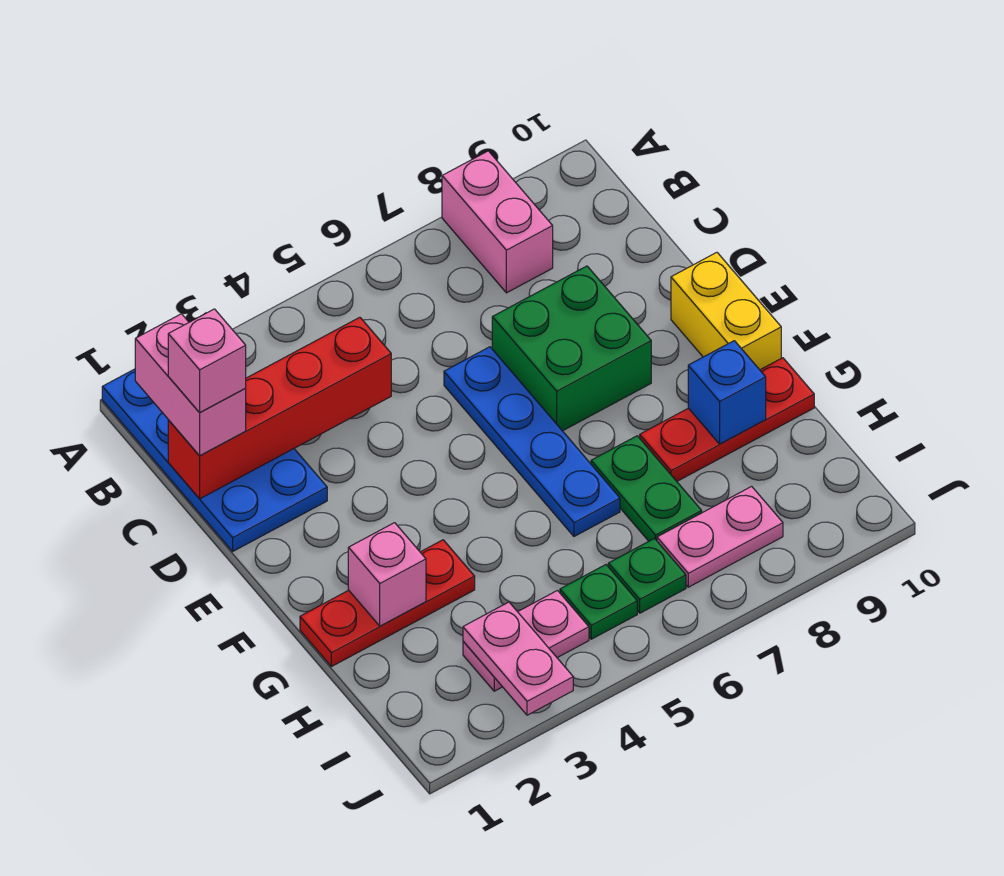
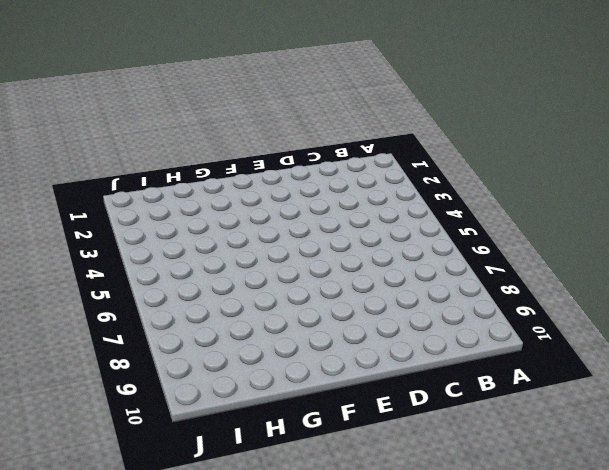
none -> blue plate A1:D2 level 1
none -> pink brick A8:B8 level 1
none -> blue plate D6:G6 level 1

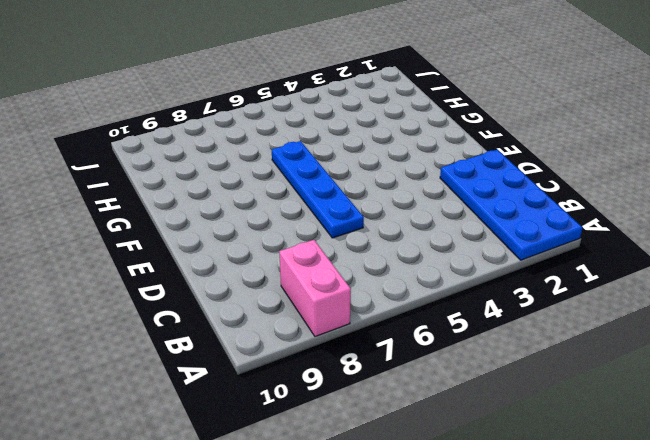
none -> green brick D7:E8 level 1
none -> yellow brick E10:F10 level 1
none -> red plate G1:G3 level 1

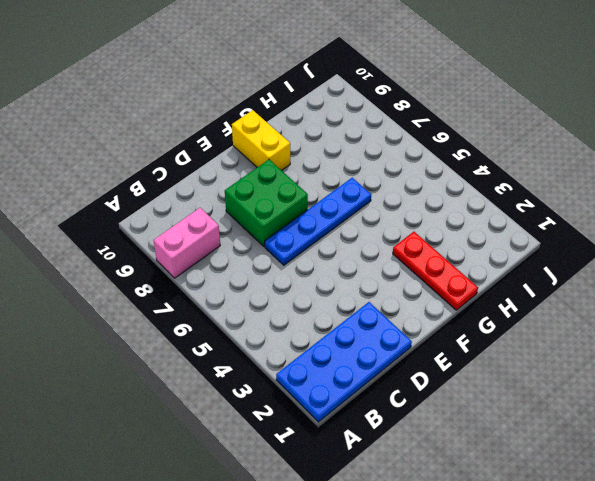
yellow brick F9:F10 level 1 -> yellow brick E10:F10 level 1
none -> green plate G7:H7 level 1
none -> red plate G8:G10 level 1
none -> pink plate I3:I4 level 1

